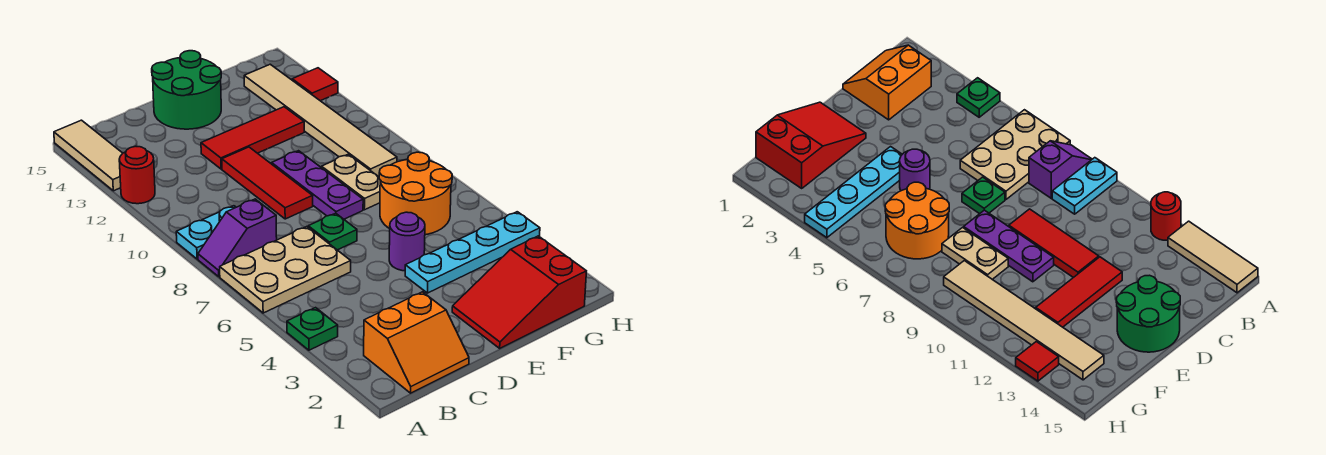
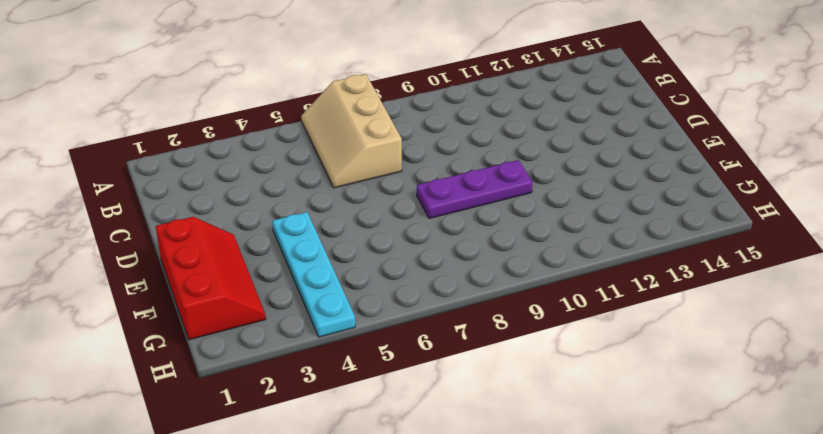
tan slope A6:C7 level 1 top 7 -> tan plate A6:C7 level 1
red slope E1:G2 level 1 top 1 -> red slope E1:G2 level 1 top G
none -> green plate A4 level 1
none -> purple slope A8:B8 level 1 top B
none -> cyan plate A9:B9 level 1

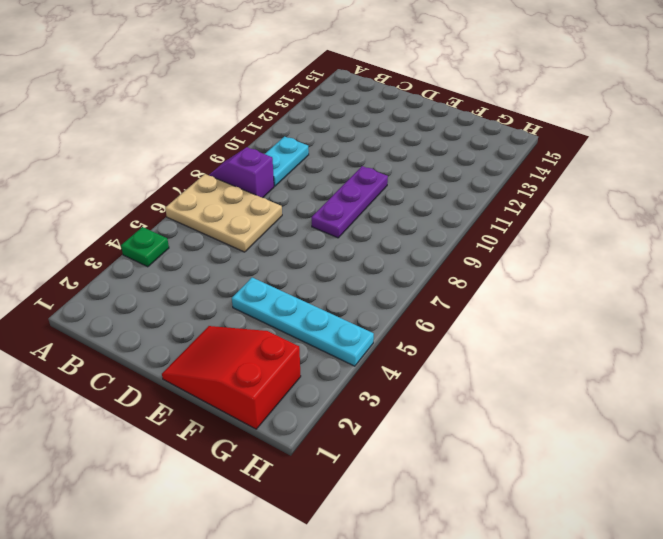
cyan plate B9:B10 level 1 -> cyan plate A9:B9 level 1
none -> red round brick A12 level 1
none -> tan tile A13:A15 level 1
none -> orange slope B1:C2 level 1 top 2

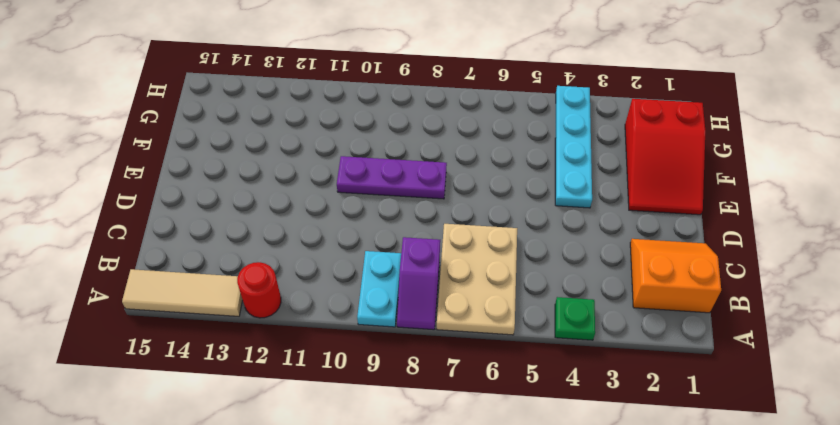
orange slope B1:C2 level 1 top B -> orange slope B1:C2 level 1 top 2
none -> green plate D7 level 1
none -> red tile D9:D11 level 1
none -> red tile D12:F12 level 1

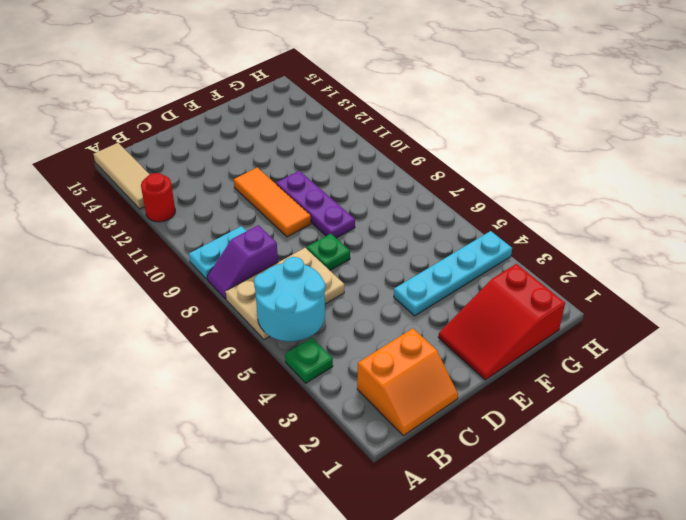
cyan round brick A5:B6 level 2 -> none
orange tile D9:D11 level 1 -> red tile D9:D11 level 1
none -> red tile D12:F12 level 1
none -> green round brick D14:E15 level 1
none -> purple round brick E5 level 1

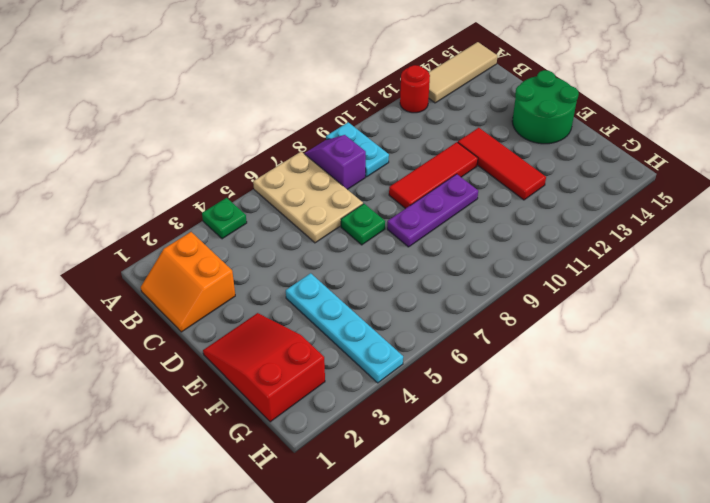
none -> purple round brick E5 level 1
none -> orange round brick F6:G7 level 1
none -> tan plate F8:F9 level 1

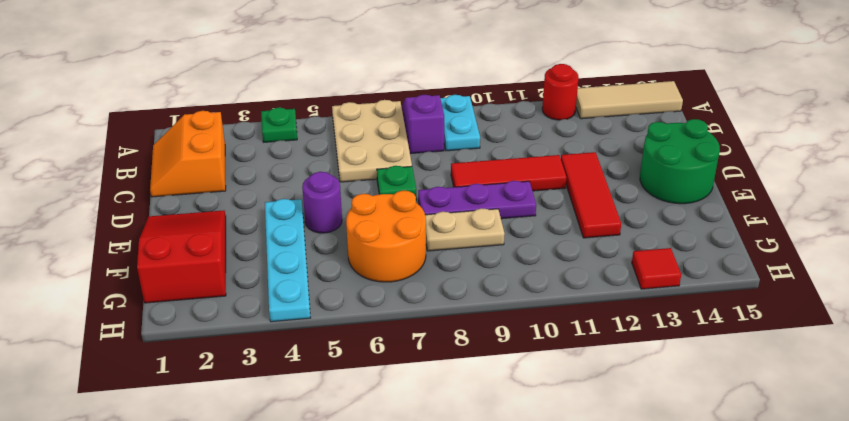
none -> tan tile G9:G14 level 1

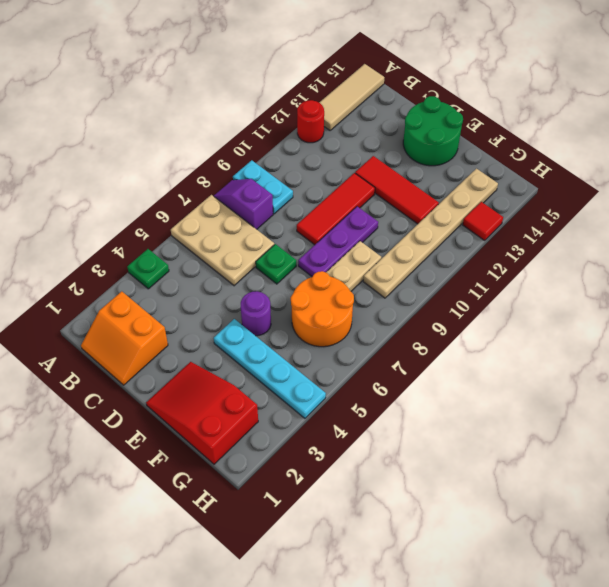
tan plate G9:G14 level 1 -> tan tile G9:G14 level 1

